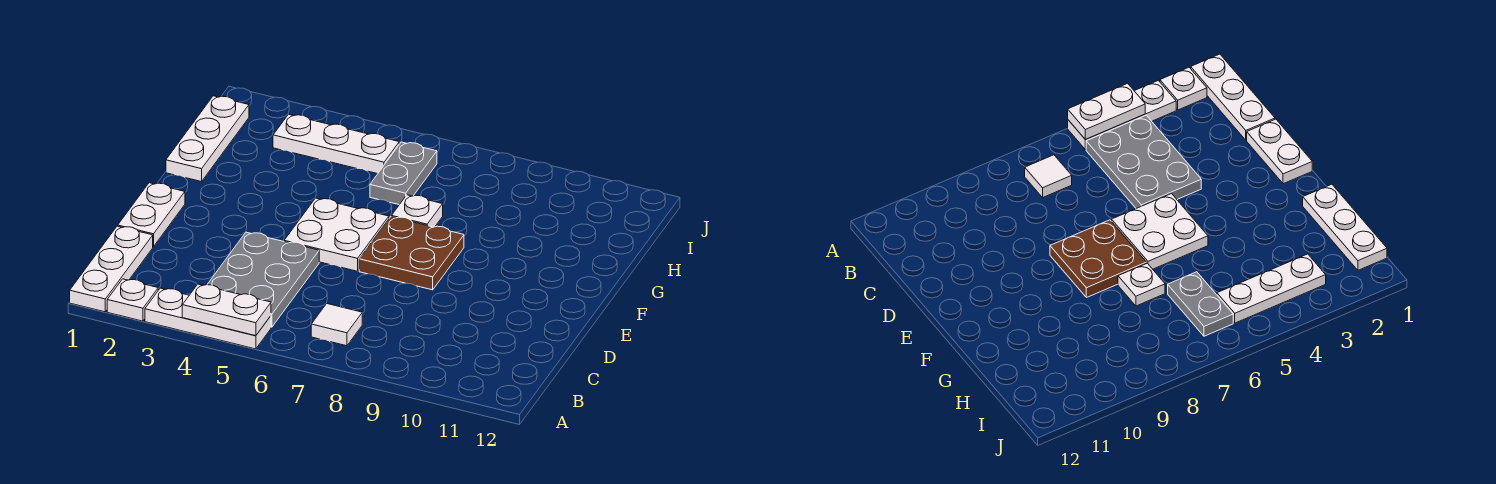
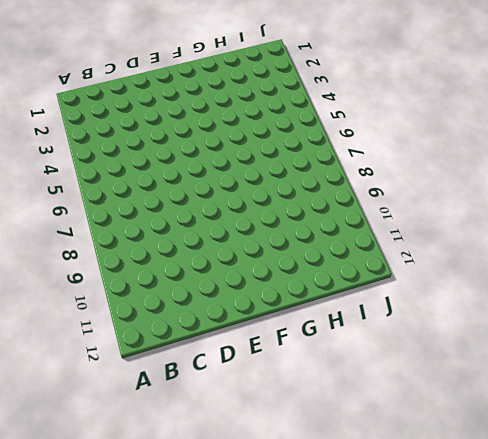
none -> white plate A1:C1 level 1
none -> white plate A2 level 1
none -> white plate A3:A5 level 1

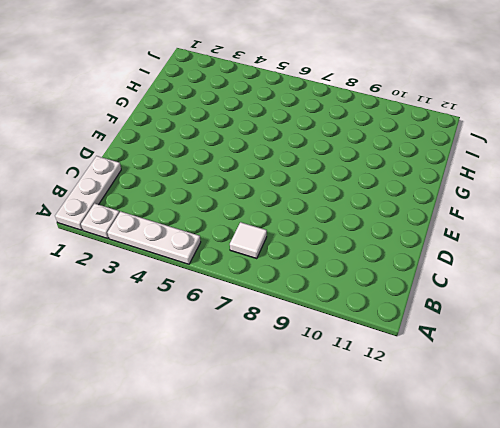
none -> grey plate B4:D5 level 1
none -> white plate D1:E1 level 1
none -> white plate E5:F6 level 1

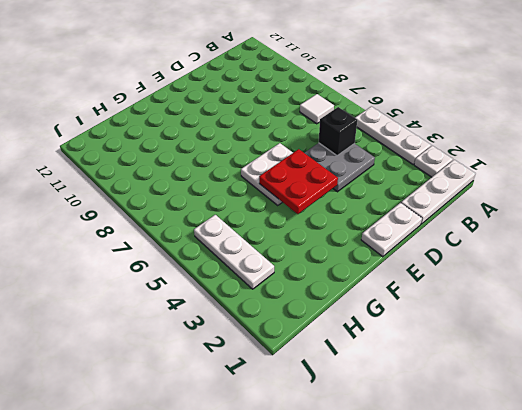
grey plate C4:D5 level 1 -> grey plate B4:D5 level 1
black brick C5 level 2 -> none
red plate E4:F5 level 2 -> none
none -> brown plate E7:F8 level 1
none -> white plate G1:I1 level 1
none -> white plate G7 level 1

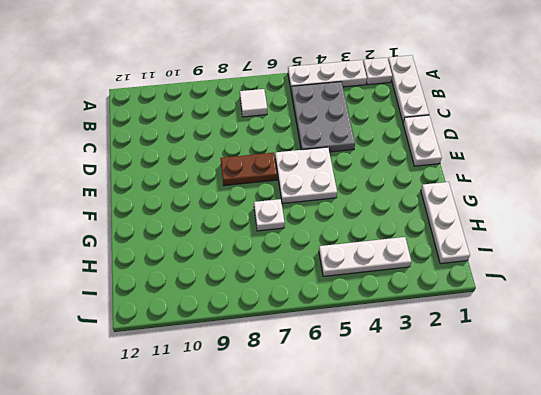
brown plate E7:E8 level 1 -> brown plate E7:F8 level 1
none -> grey plate H6:I6 level 1
none -> white plate A4:A5 level 2

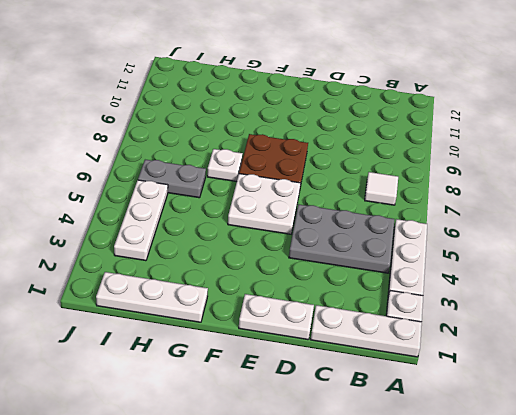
none -> white plate A4:A5 level 2

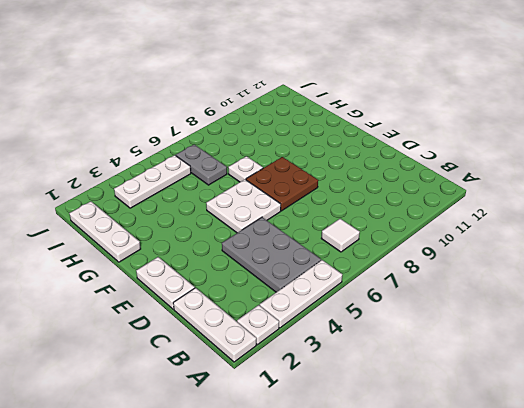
none -> white plate A4:A5 level 2

